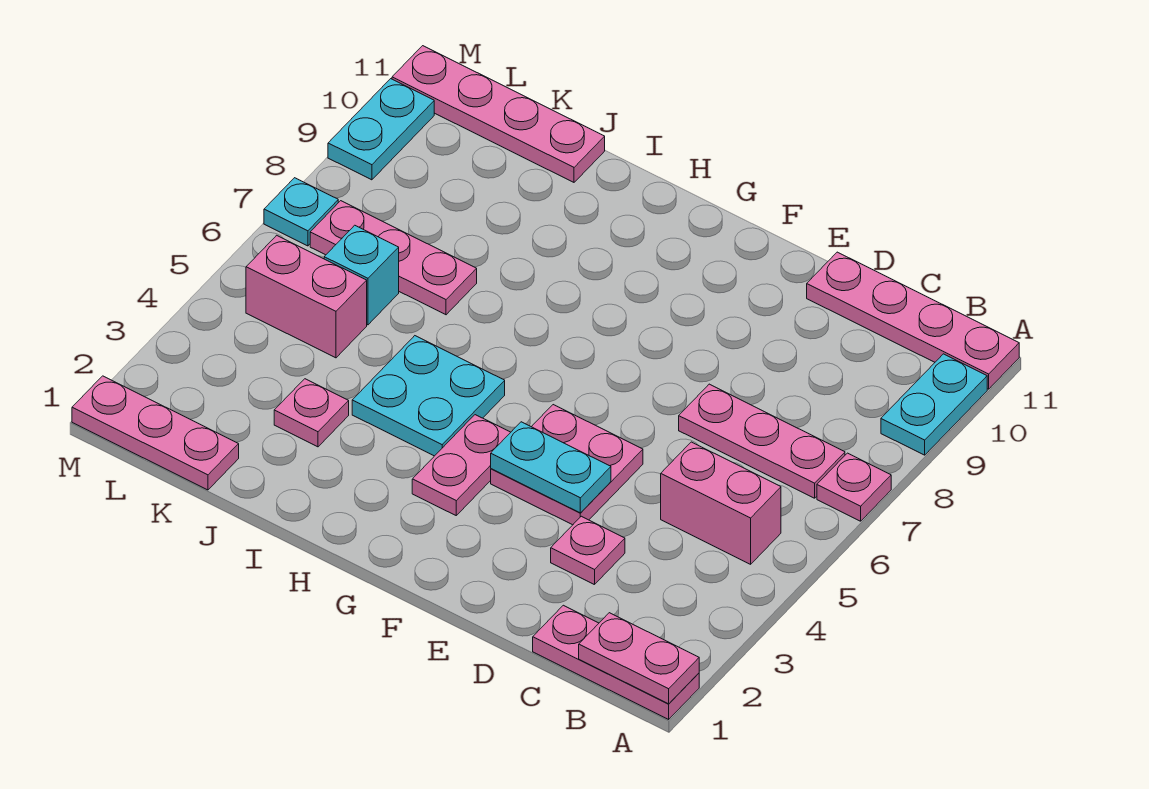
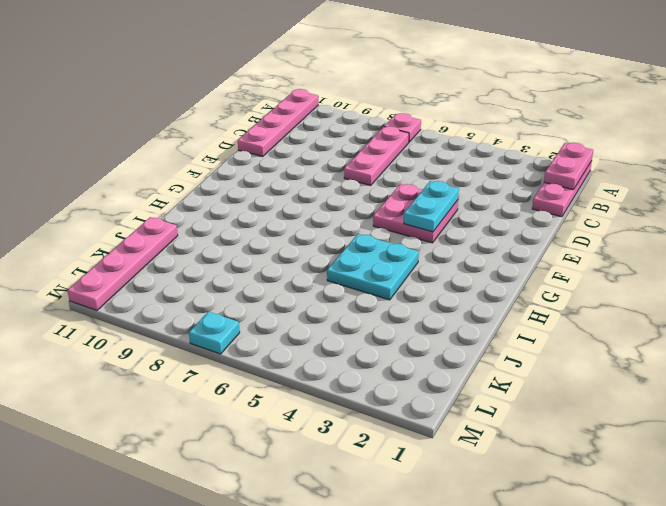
none -> cyan plate A9:A10 level 1
none -> pink brick B5:C5 level 1
none -> pink plate D3 level 1

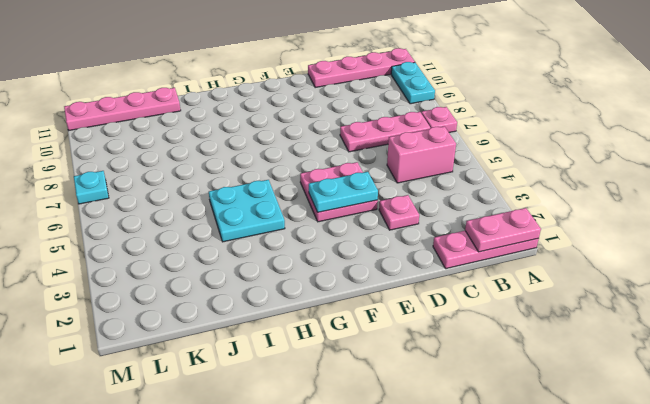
none -> pink plate G3:G4 level 1
none -> pink plate J3 level 1
none -> pink plate J7:L7 level 1

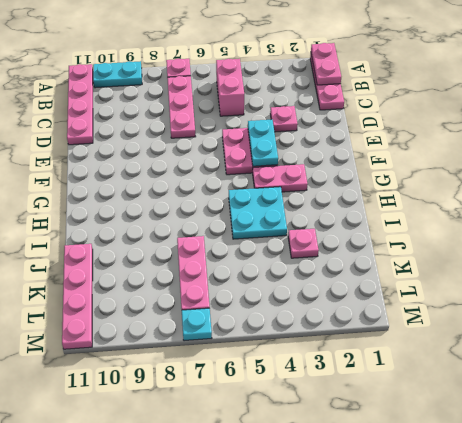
none -> pink plate K1:M1 level 1
none -> pink brick K5:L5 level 1
none -> cyan brick K6 level 1

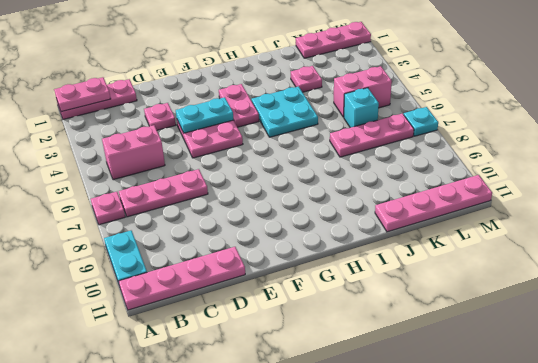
none -> cyan plate M9:M10 level 1

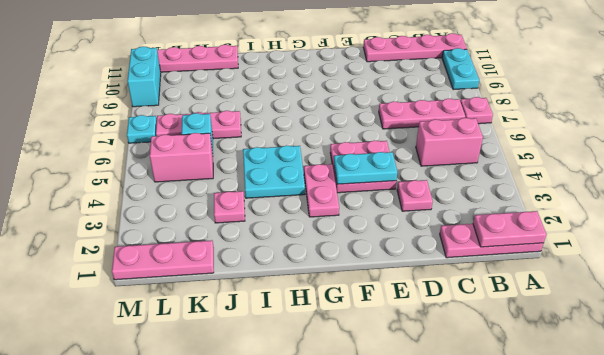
cyan brick M9:M10 level 1 -> cyan plate M9:M10 level 1

